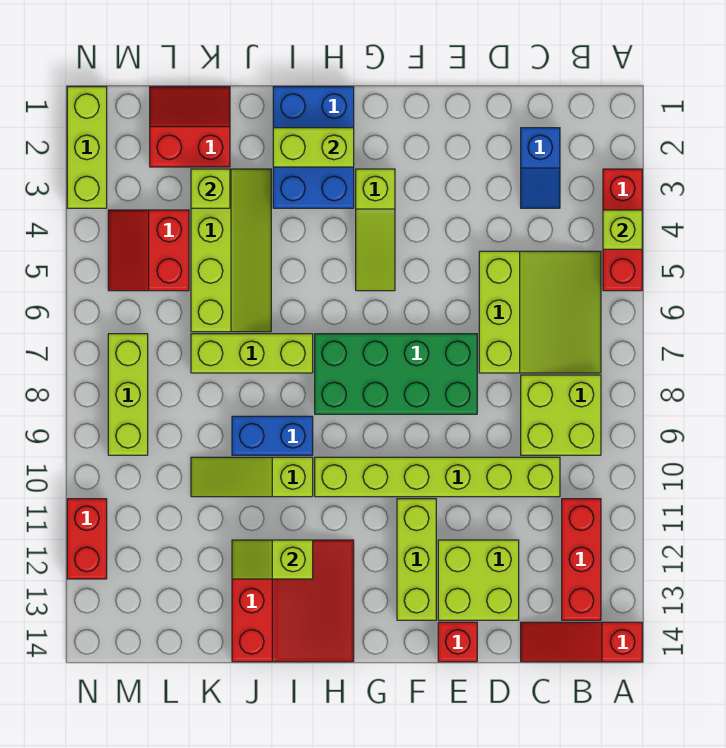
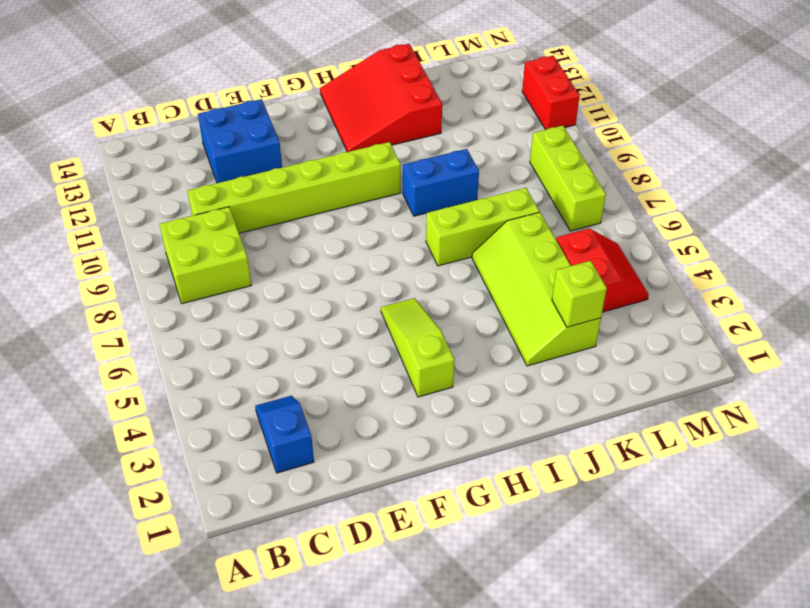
blue brick D12:E13 level 1 -> lime brick D12:E13 level 1
none -> red brick A3:A5 level 1
none -> red slope A14:C14 level 1 top A
none -> lime slope B5:D7 level 1 top D

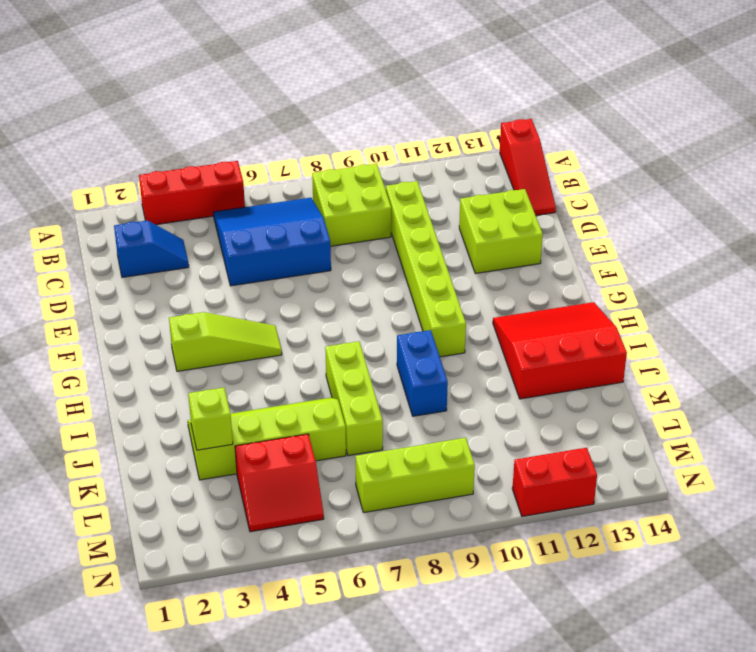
blue slope B5:D7 level 1 top D -> lime slope B5:D7 level 1 top D
none -> red brick B11:B13 level 1
none -> green brick E7:H8 level 1
none -> red brick E14 level 1

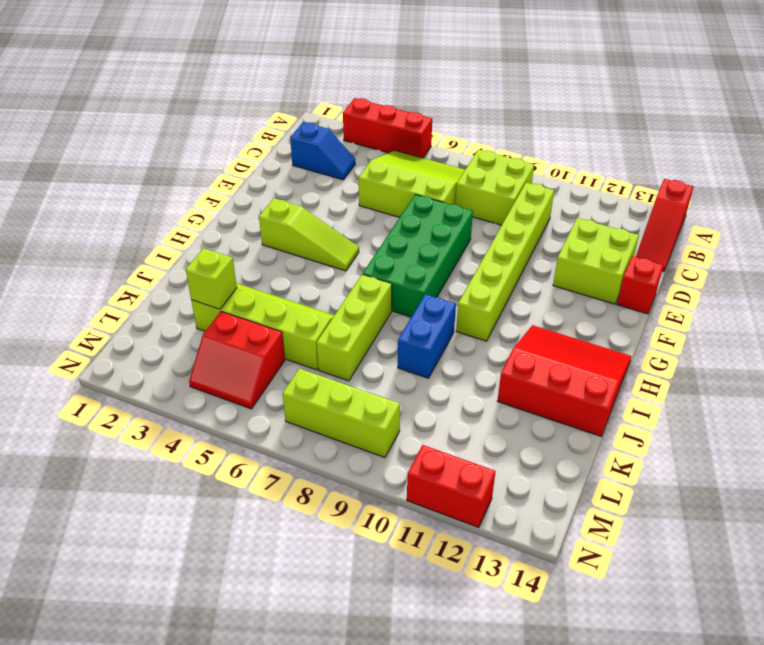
none -> red brick B11:B13 level 1
none -> lime brick F11:F13 level 1
none -> blue brick H1:I3 level 1

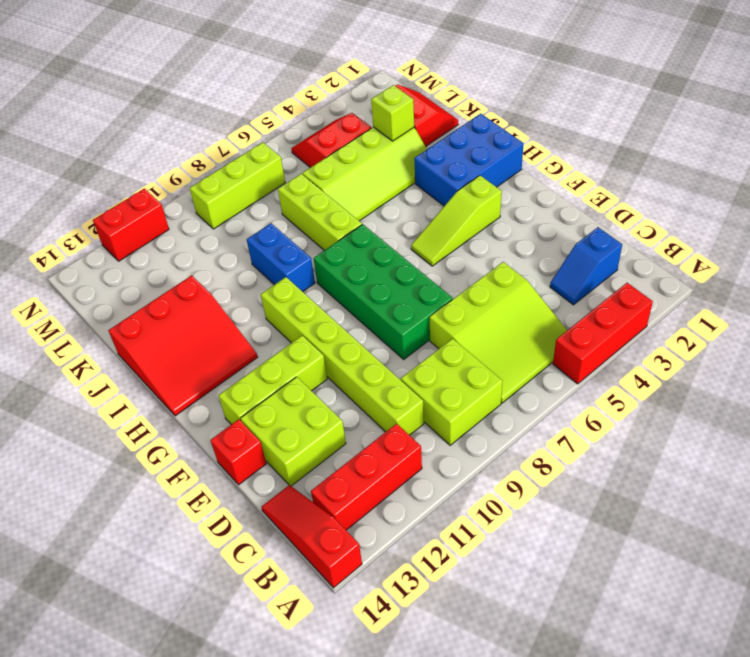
none -> lime slope I10:K10 level 1 top I
none -> lime brick N1:N3 level 1
none -> lime brick A4 level 2

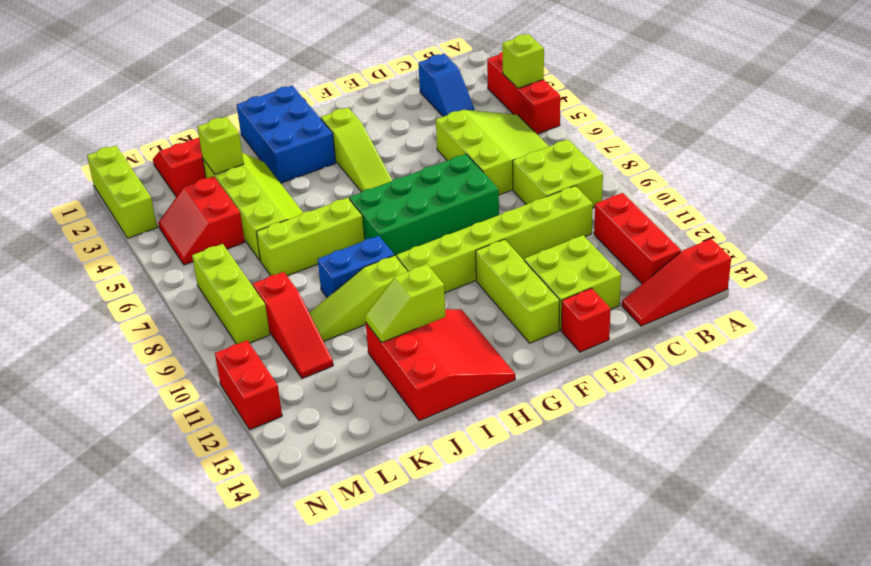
red slope L9:L11 level 1 top 9 -> none
none -> lime brick H2:I2 level 2

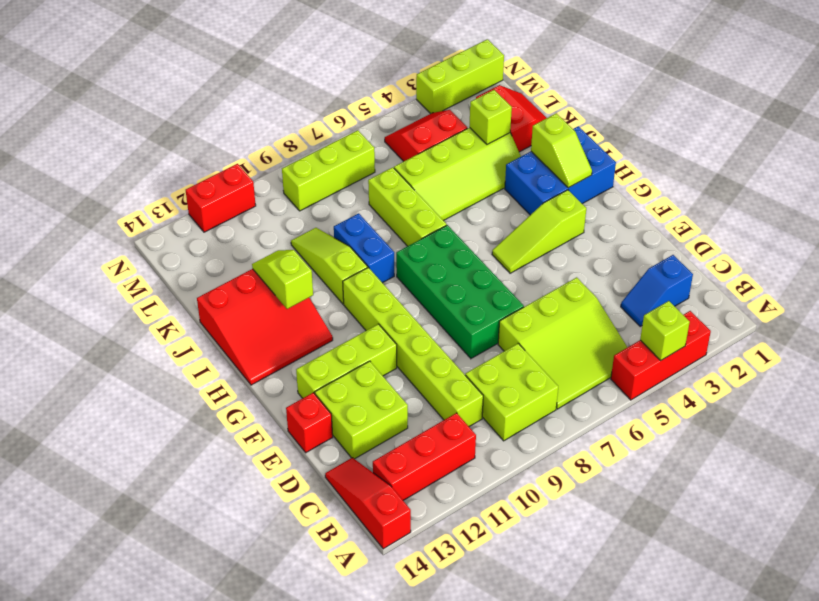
lime slope H2:I2 level 2 top I -> lime brick H2:I2 level 2

